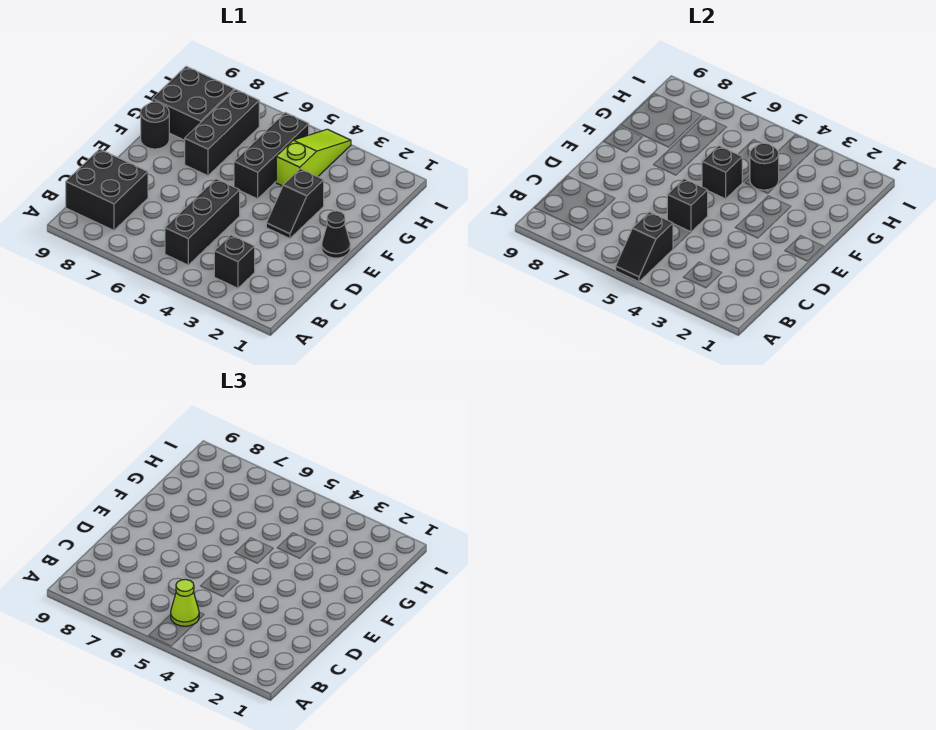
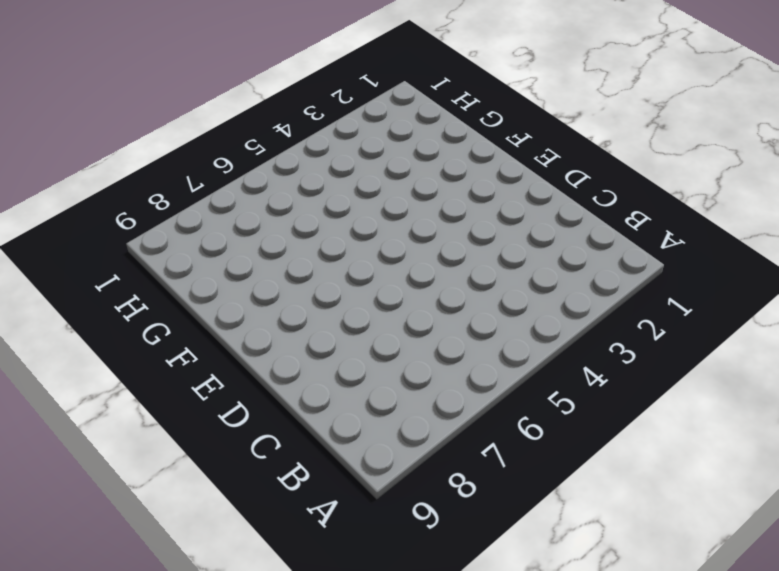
none -> black brick B3 level 1
none -> black brick B5:D5 level 1
none -> black brick B8:C9 level 1

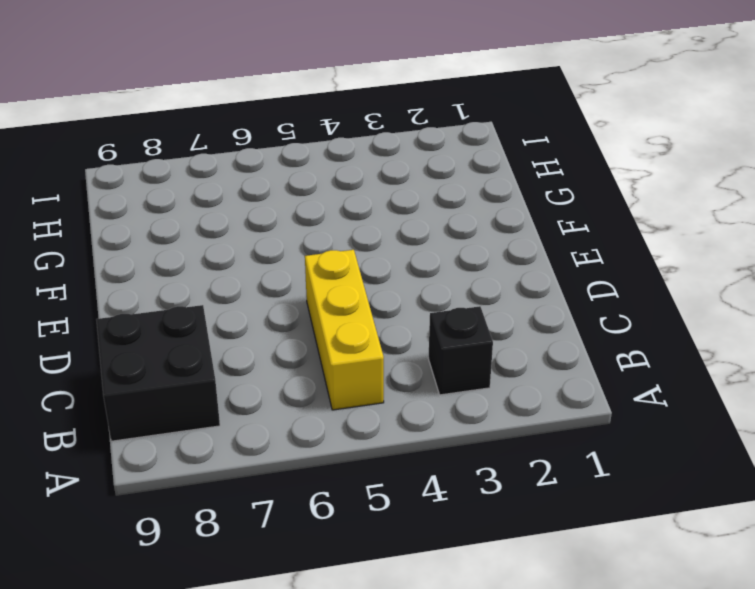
yellow brick B5:D5 level 1 -> black brick B5:D5 level 1
none -> black cone E1 level 1
none -> black slope E3:F3 level 1 top F
none -> black brick F5:H5 level 1

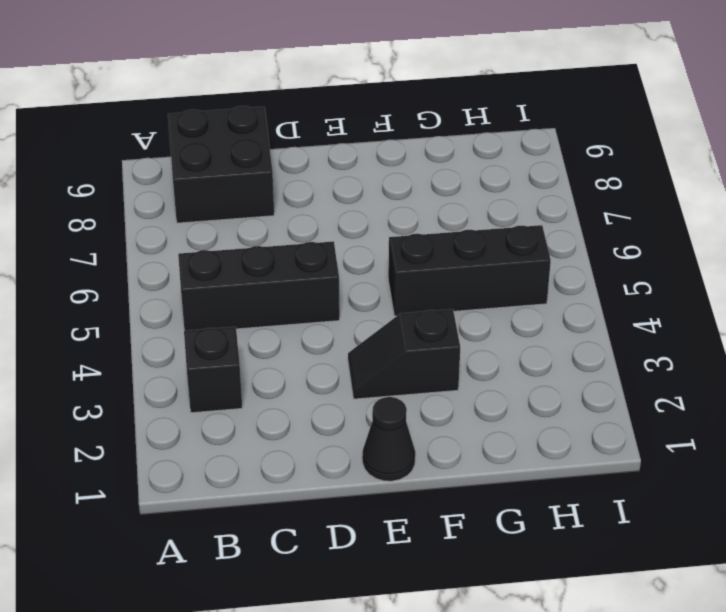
none -> black brick F7:H7 level 1
none -> black round brick F9 level 1
none -> lime slope G4:I4 level 1 top G

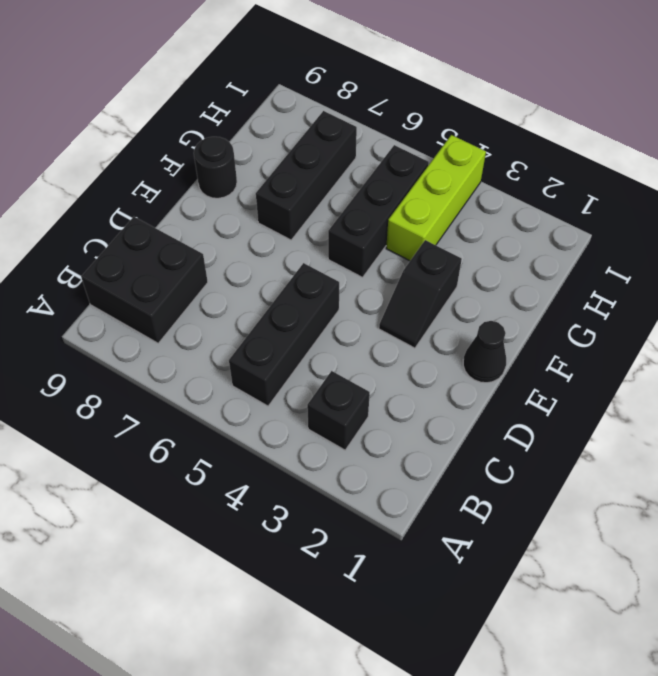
lime brick G4:I4 level 1 -> lime slope G4:I4 level 1 top G
none -> black brick G8:H9 level 1
none -> black slope A5:B5 level 2 top B
none -> black brick D5 level 2

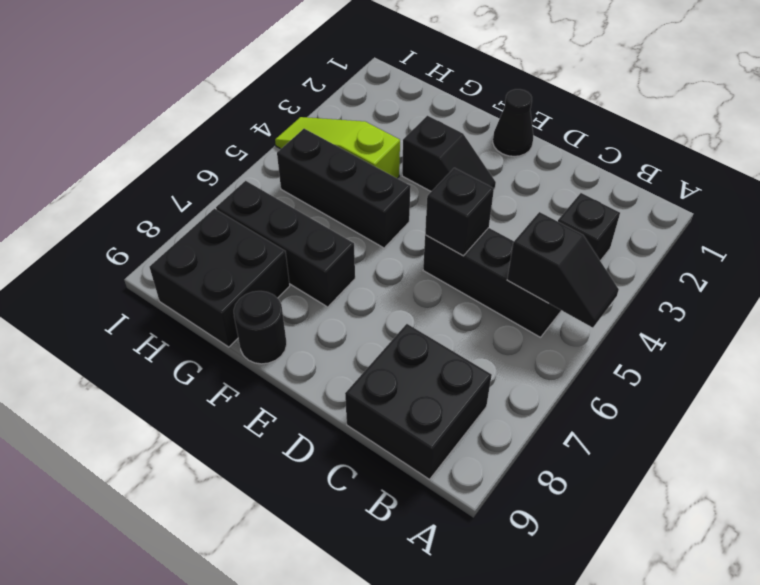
none -> black brick F5 level 2
none -> black round brick G4 level 2
none -> lime cone B5 level 3

